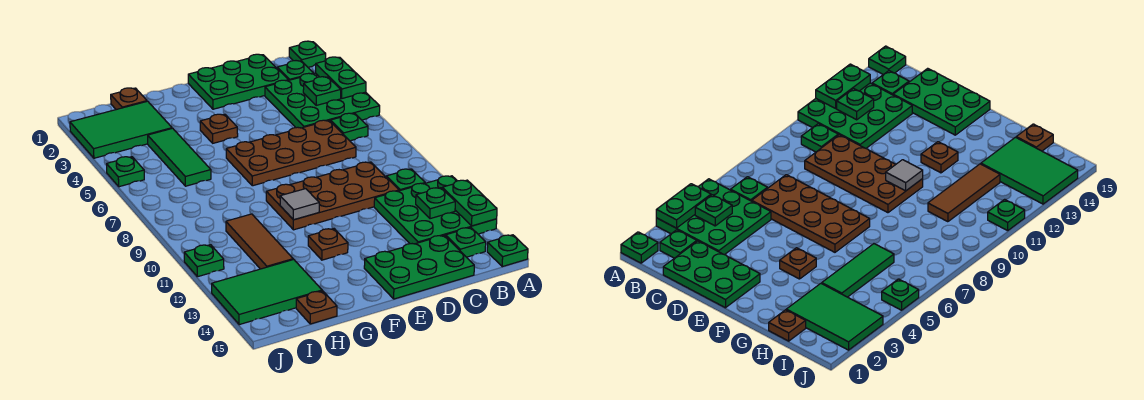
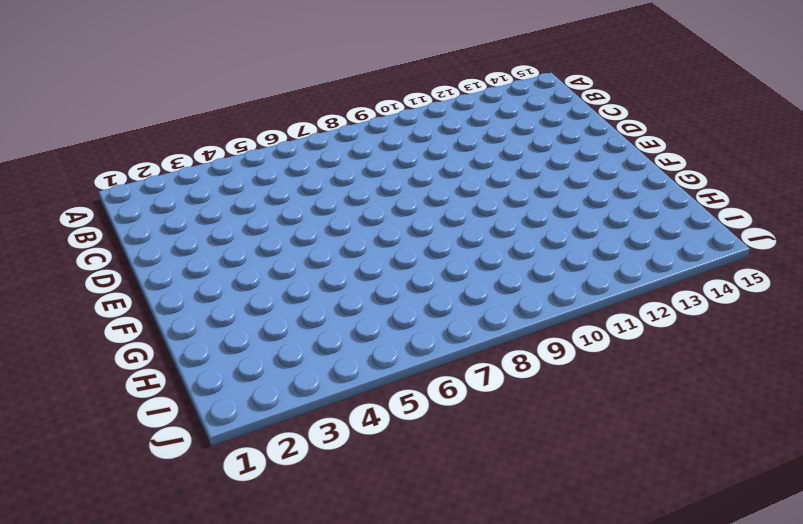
none -> green plate A1 level 1
none -> green plate A3:C5 level 1
none -> green plate A11:C13 level 1

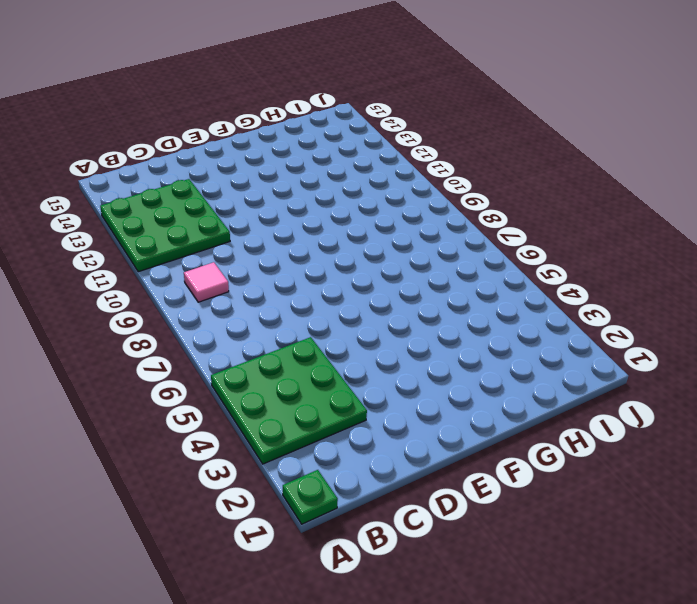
pink tile B9 level 1 -> none
none -> green plate A15 level 1
none -> green plate B2 level 1
none -> green plate B6 level 1

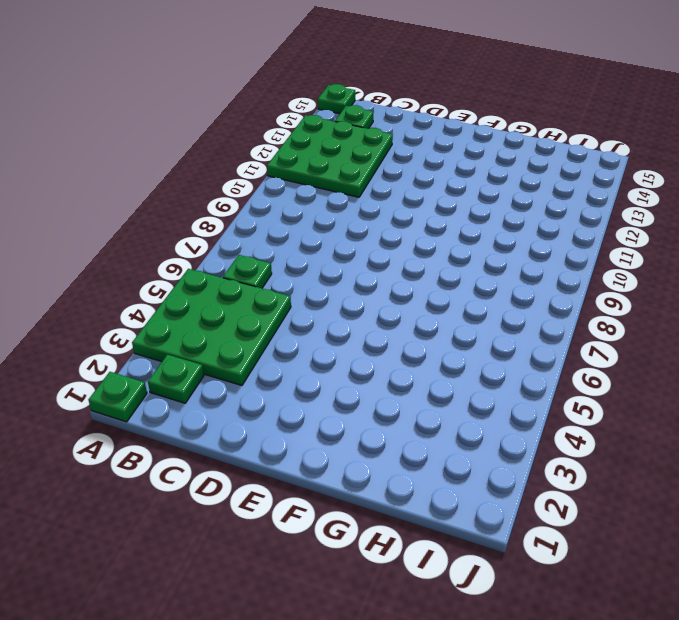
none -> green plate B10 level 1
none -> green plate C1:E2 level 1
none -> brown plate C6:F7 level 1

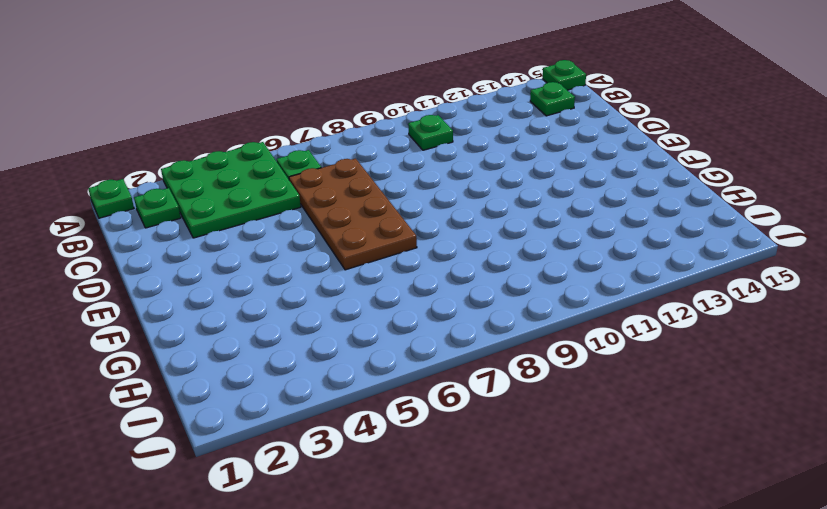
none -> green plate A11:C13 level 1
none -> green plate C1:E2 level 1
none -> brown plate C9:F10 level 1

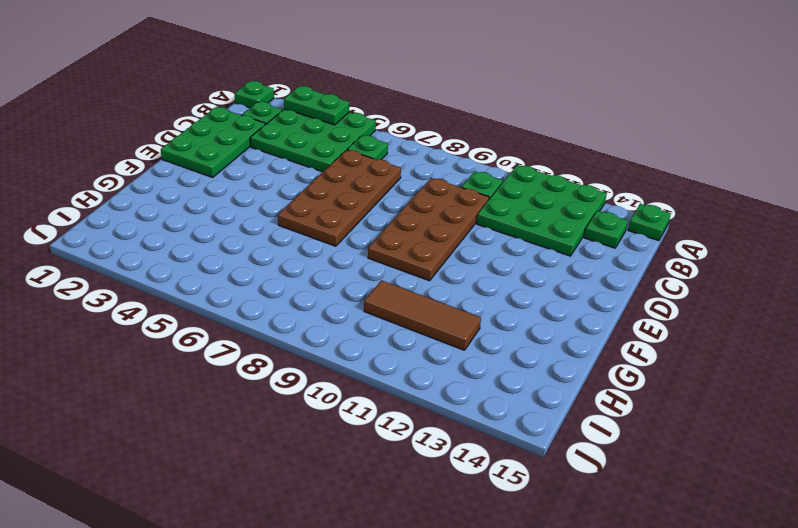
none -> green plate C14:E15 level 1
none -> brown plate F4 level 1
none -> brown plate F12 level 1

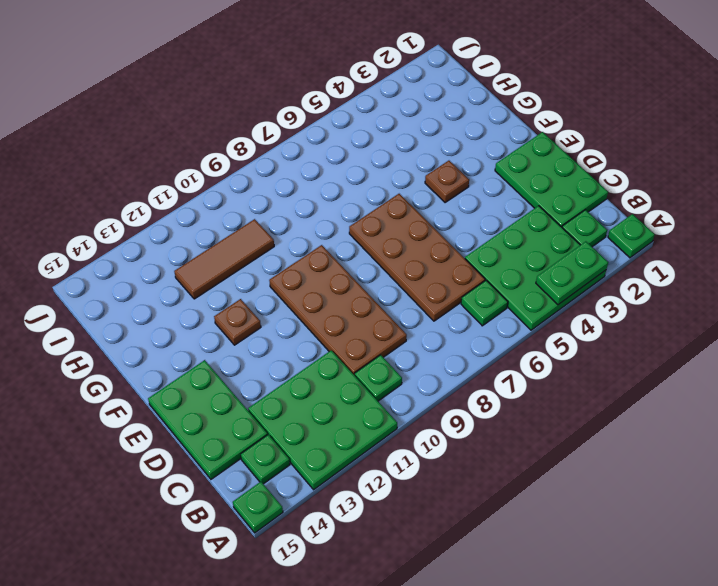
none -> brown plate H1 level 1
none -> green tile H2:J3 level 1
none -> green tile H4:H6 level 1

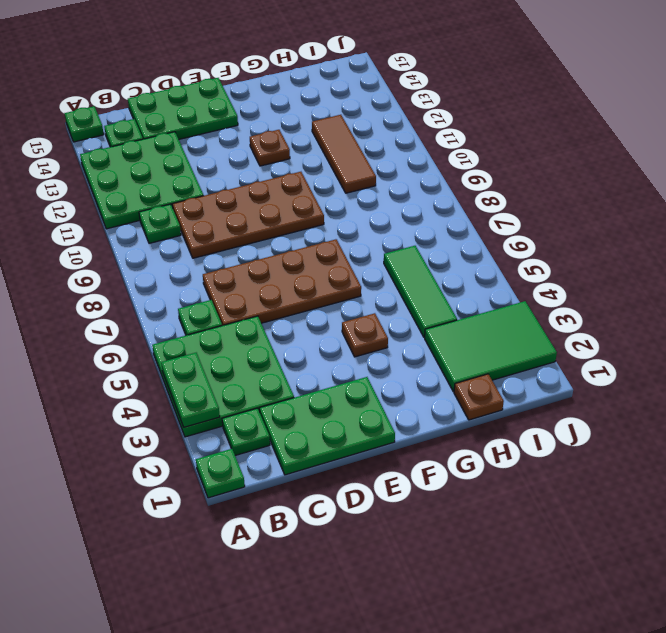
none -> green tile H13:J14 level 1
none -> brown plate H15 level 1
none -> green plate J5 level 1

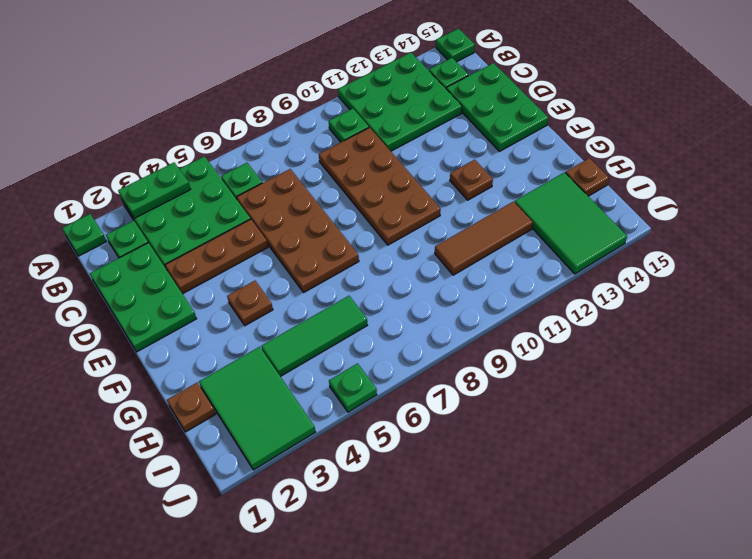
brown plate D3:D5 level 1 -> none
none -> green plate J11 level 1
none -> green plate A12:A13 level 2
none -> green plate B4 level 2

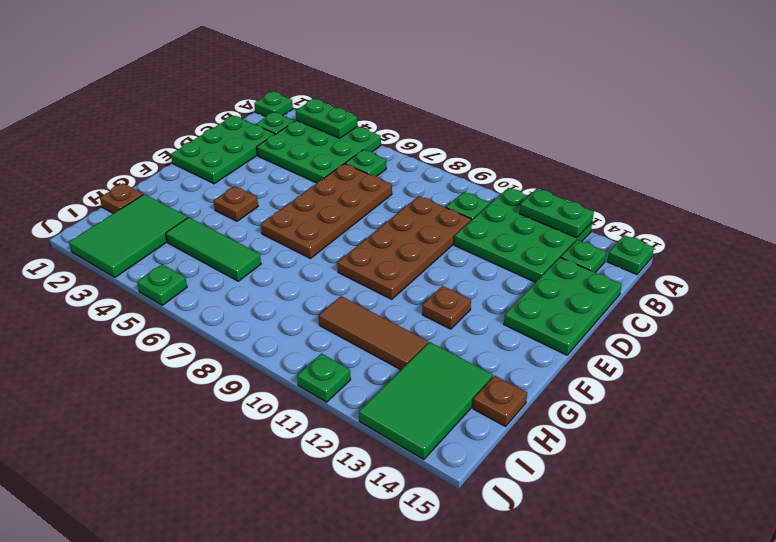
none -> green plate B4 level 2
none -> green plate B12 level 2
none -> grey tile F10 level 2

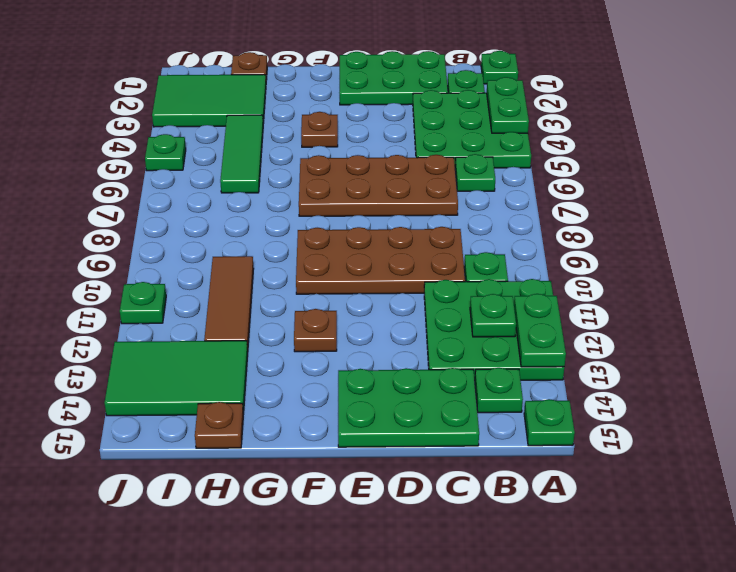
none -> green plate B4 level 2
none -> grey tile F10 level 2

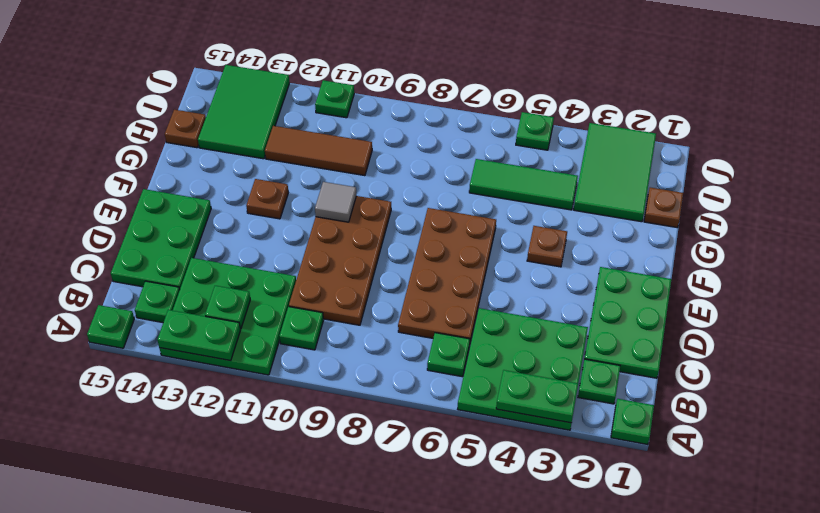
none -> green plate B4 level 2

